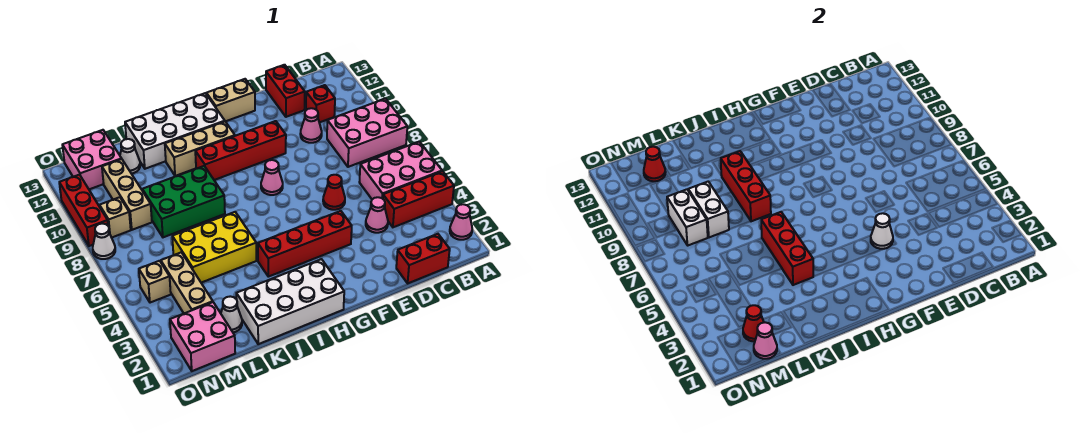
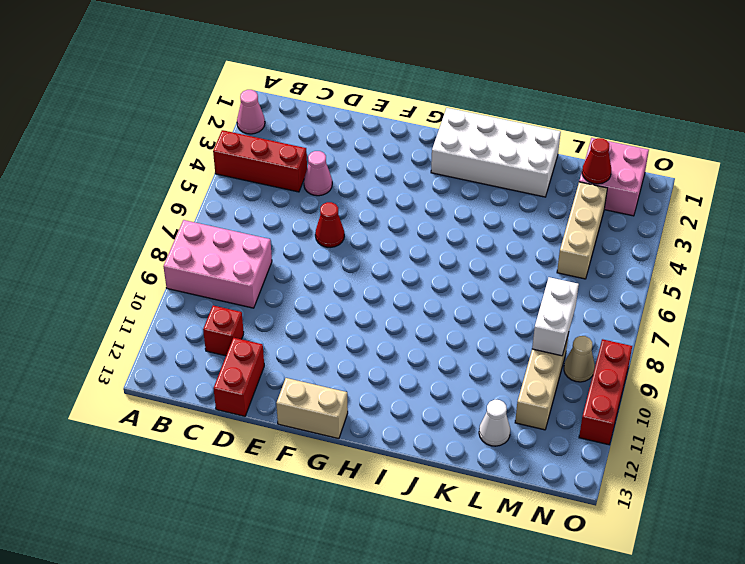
tan cone N9 level 1 -> tan brick N9 level 1
none -> pink brick A5:C6 level 1
none -> red brick C1:D1 level 1
none -> pink cone D10 level 1
none -> red brick F4:I4 level 1

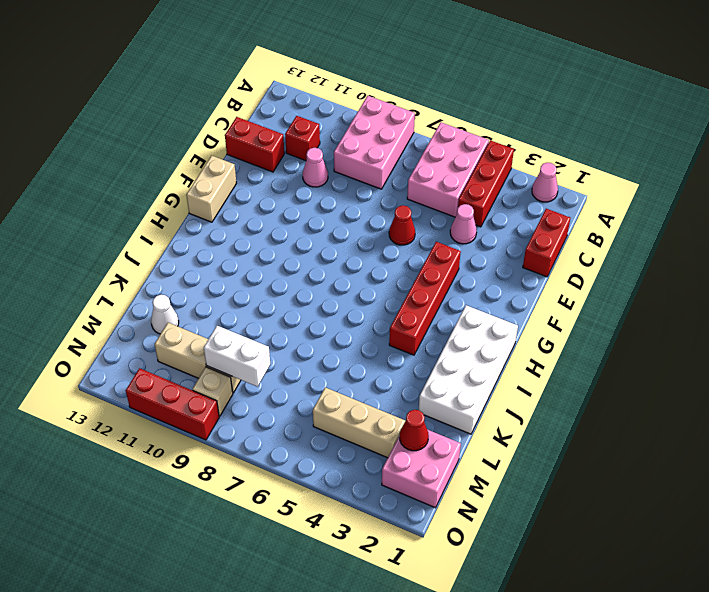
none -> red brick F10:I10 level 1
none -> pink cone G8 level 1
none -> tan brick H11:J11 level 1
none -> white brick H12:K13 level 1

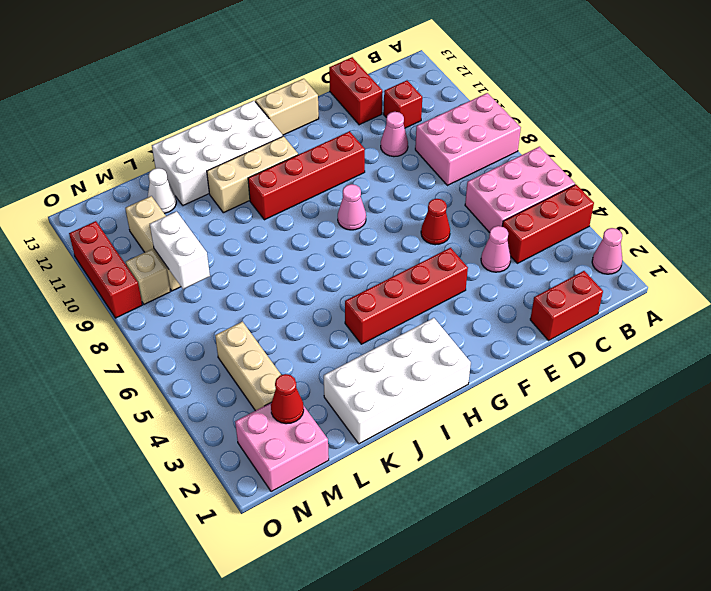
none -> yellow brick J5:L6 level 1
none -> green brick J8:L9 level 1
none -> white cone L2 level 1
none -> pink brick M12:N13 level 1

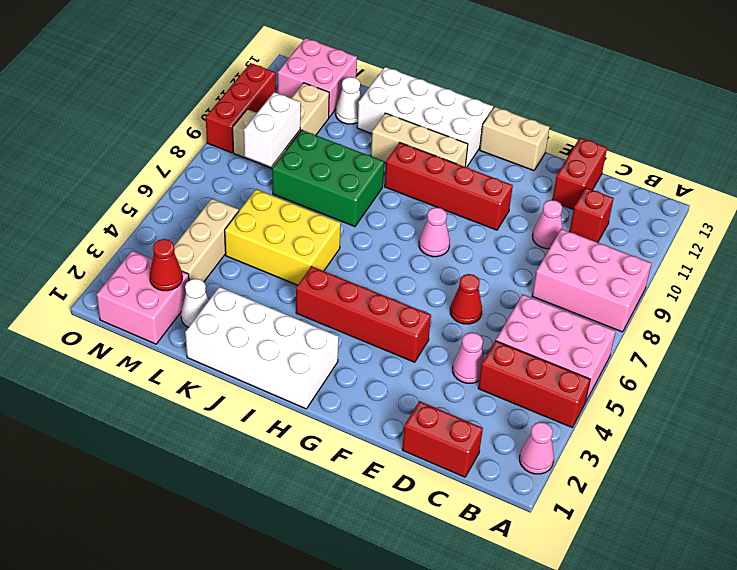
none -> tan brick N5 level 1
none -> white cone O8 level 1
none -> white cone F4 level 2
none -> red brick J4:J6 level 2

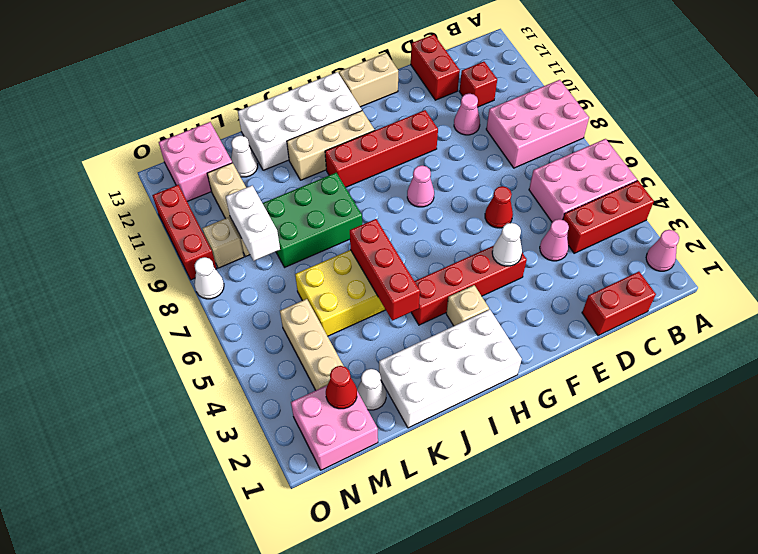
tan brick H3 level 1 -> tan brick N5 level 1
none -> red brick J8:J10 level 2
none -> white brick L8:L9 level 2
none -> pink cone M1 level 2
none -> red cone M12 level 2

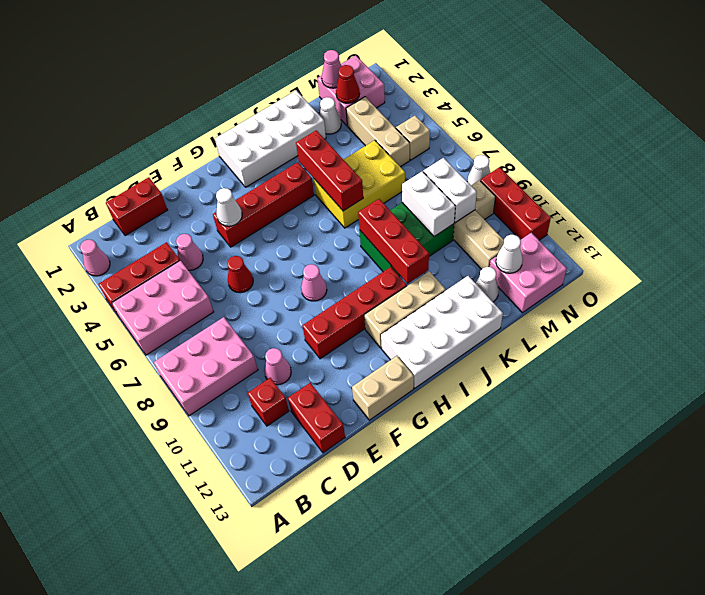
white cone M12 level 2 -> red cone M12 level 2

